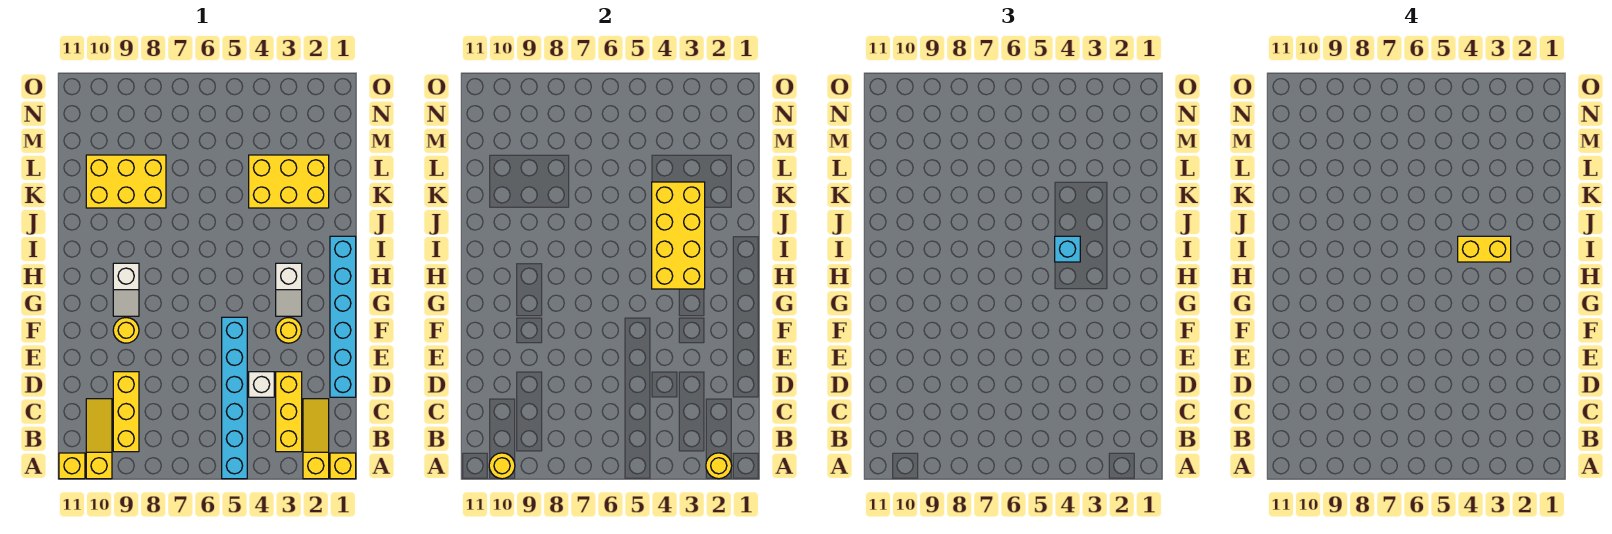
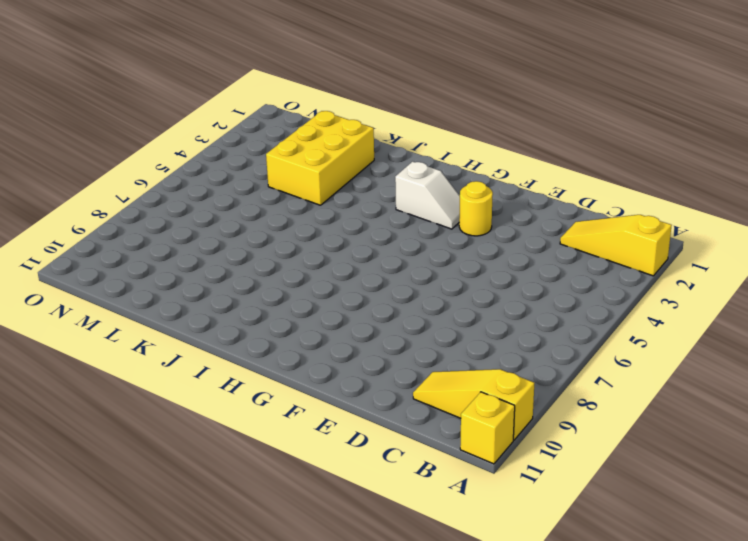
none -> yellow brick A1 level 1
none -> cyan brick A5:F5 level 1
none -> yellow brick B3:D3 level 1

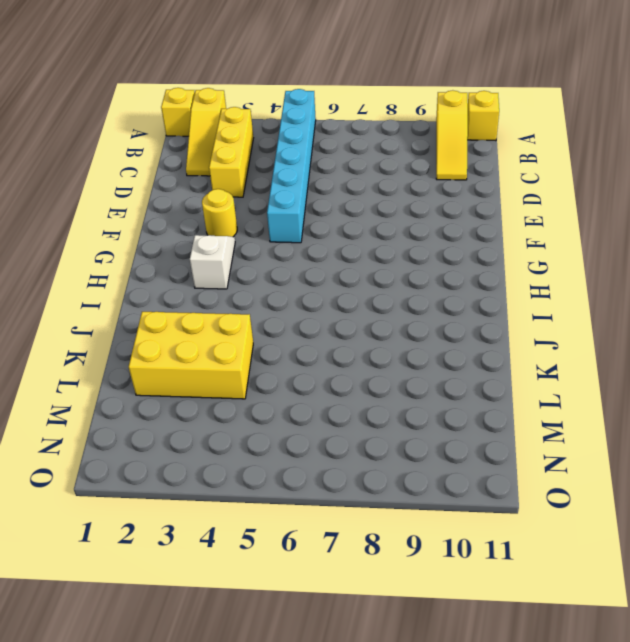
none -> yellow brick B9:D9 level 1
none -> cyan brick D1:I1 level 1
none -> white brick D4 level 1

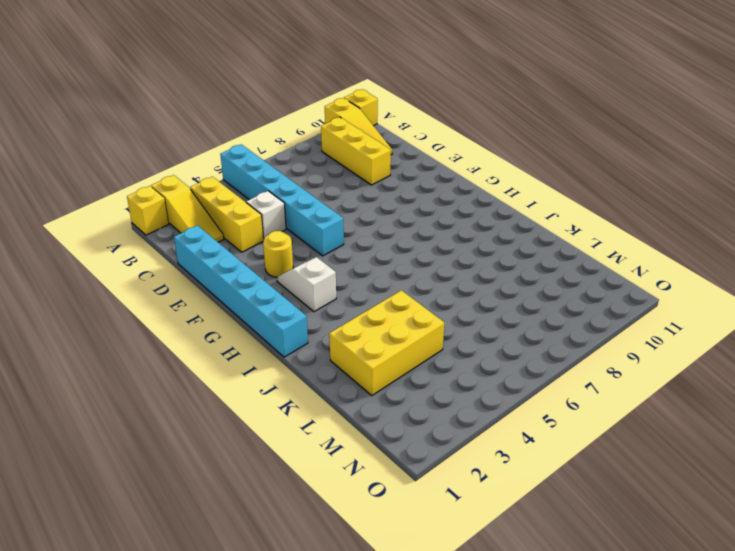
none -> yellow round brick F9 level 1
none -> white slope G9:H9 level 1 top H
none -> yellow brick K8:L10 level 1

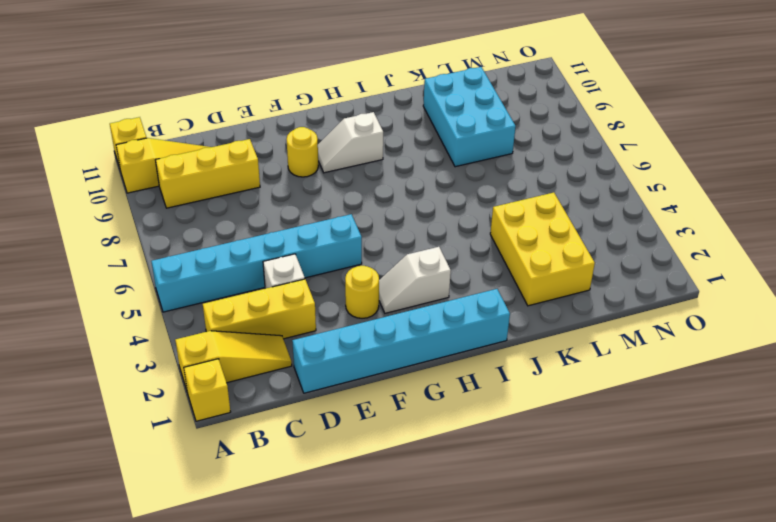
cyan brick K8:L10 level 1 -> yellow brick K8:L10 level 1
none -> yellow round brick A2 level 2
none -> yellow round brick A10 level 2
none -> yellow brick H3:K4 level 2

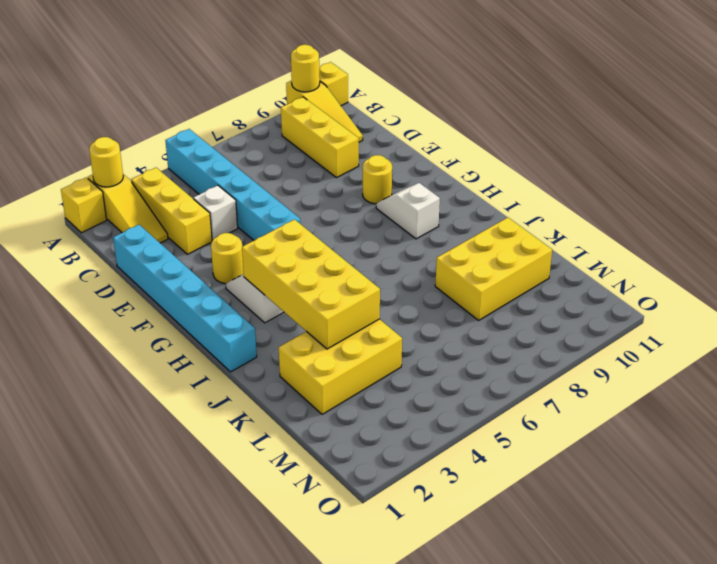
none -> cyan brick I4 level 3
none -> yellow brick I3:I4 level 4

